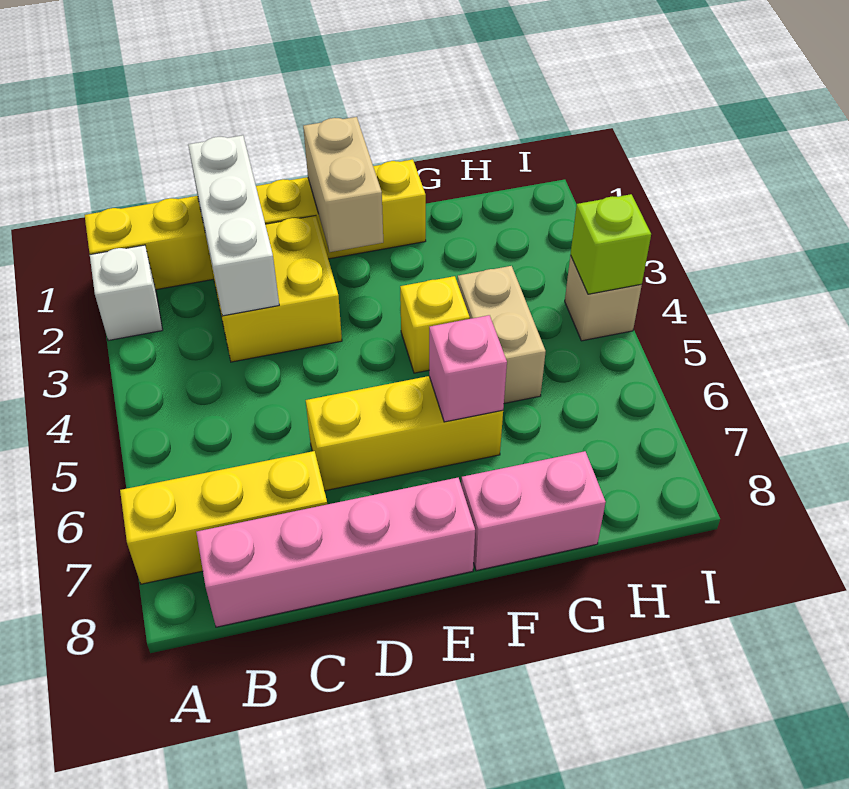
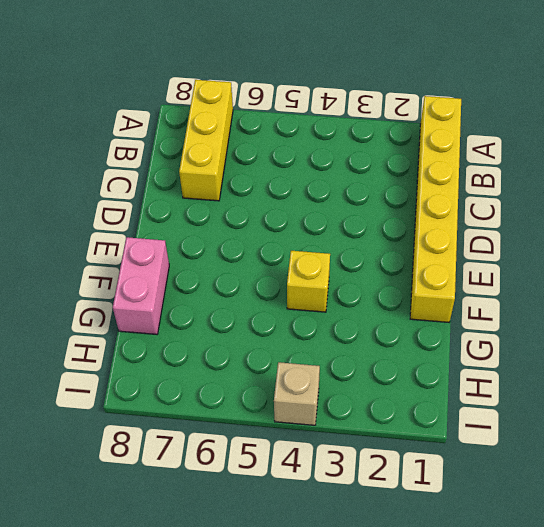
none -> white brick A2 level 1
none -> pink brick B8:E8 level 1
none -> yellow brick C2:D3 level 1

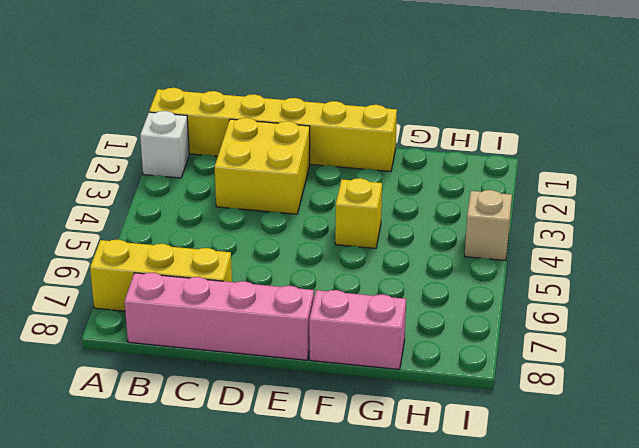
none -> yellow brick D6:F6 level 1
none -> tan brick G4:G5 level 1
none -> white brick C1:C3 level 2

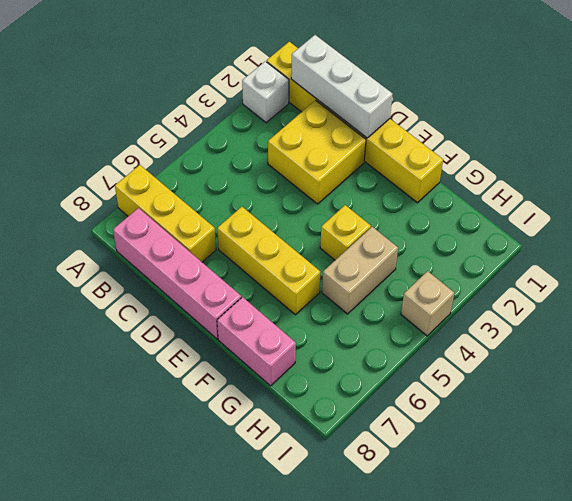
white brick B1:D1 level 2 -> white brick C1:C3 level 2
none -> tan brick E1:E2 level 2
none -> pink brick F6 level 2
none -> lime brick I4 level 2

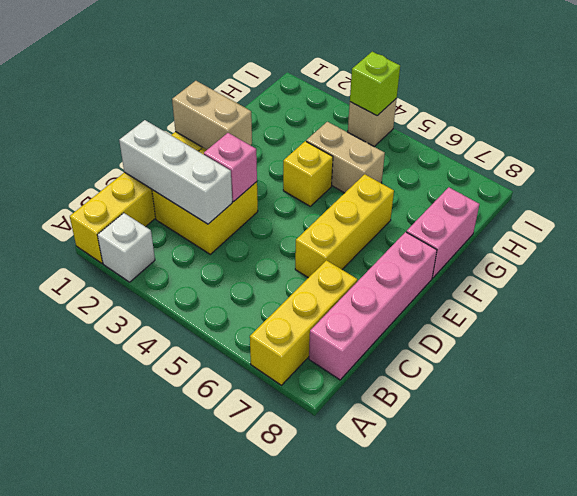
pink brick D3 level 2 -> pink brick F6 level 2

